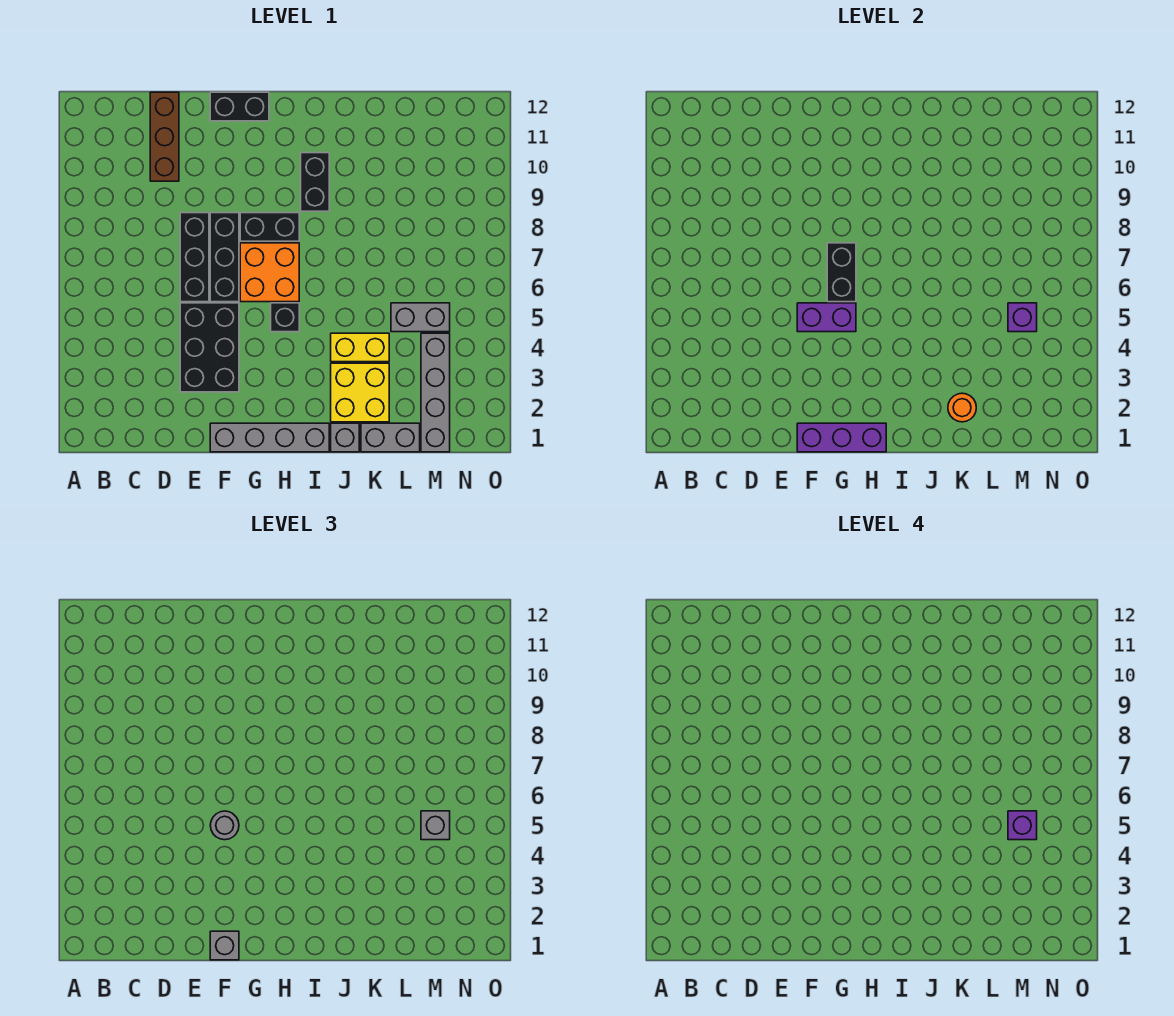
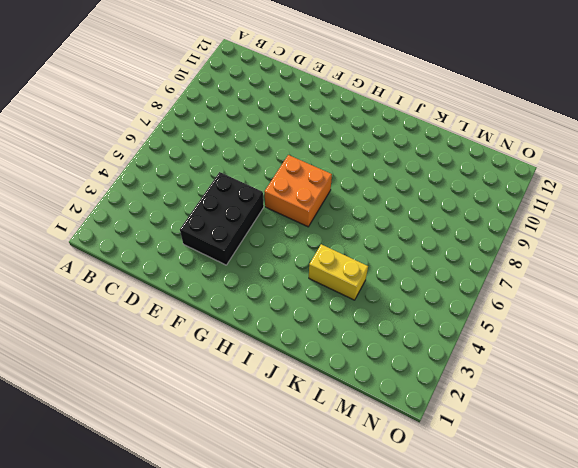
none -> brown brick D10:D12 level 1
none -> black brick E6:E8 level 1
none -> grey brick F1:I1 level 1

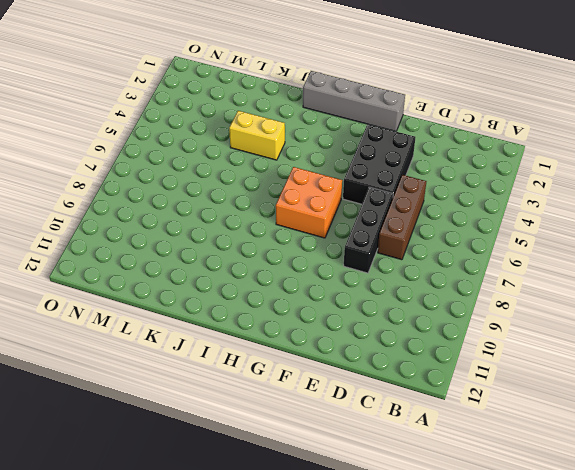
brown brick D5:D7 level 1 -> brown brick D10:D12 level 1
none -> black brick F6:F8 level 1
none -> black brick F12:G12 level 1
none -> black brick G8:H8 level 1

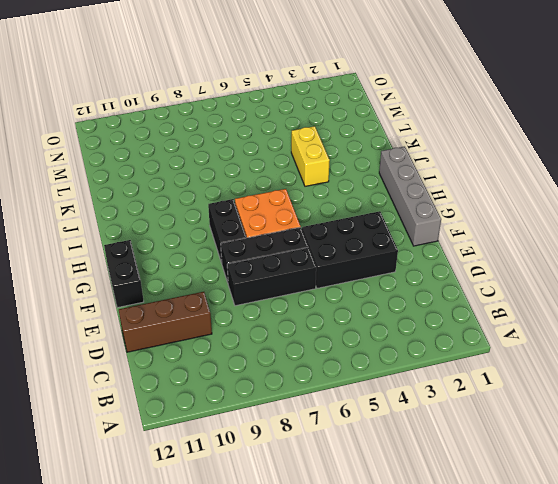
none -> black brick H5 level 1
none -> black brick I9:I10 level 1
none -> grey brick J1 level 1

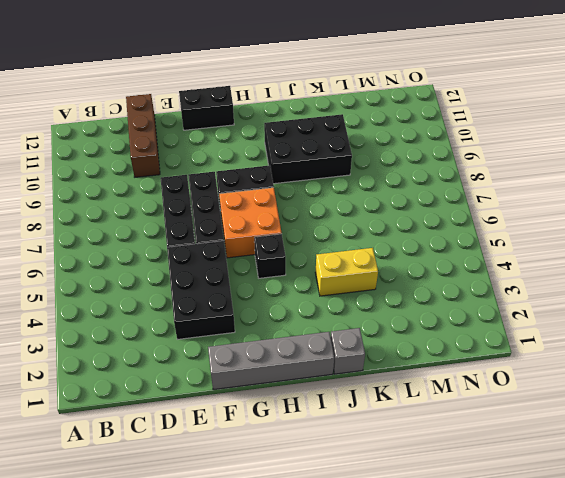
black brick I9:K10 level 1 -> black brick I9:I10 level 1
none -> yellow brick J2:K3 level 1
none -> grey brick K1:L1 level 1
none -> grey brick L5:M5 level 1

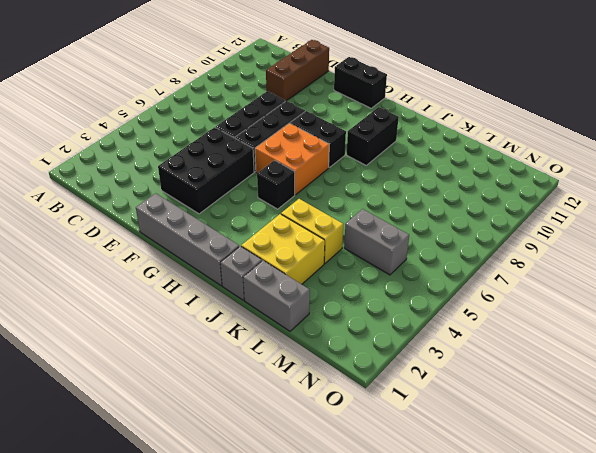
none -> grey brick M1:M4 level 1
none -> purple brick F1:H1 level 2
none -> purple brick F5:G5 level 2

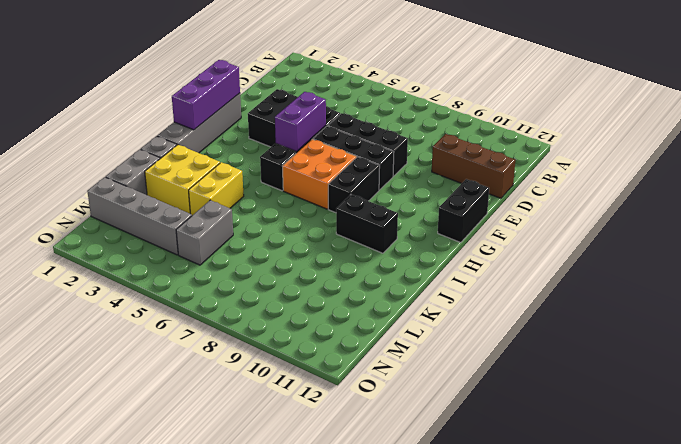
none -> black brick G6:G7 level 2
none -> orange round brick K2 level 2
none -> purple brick M5 level 2

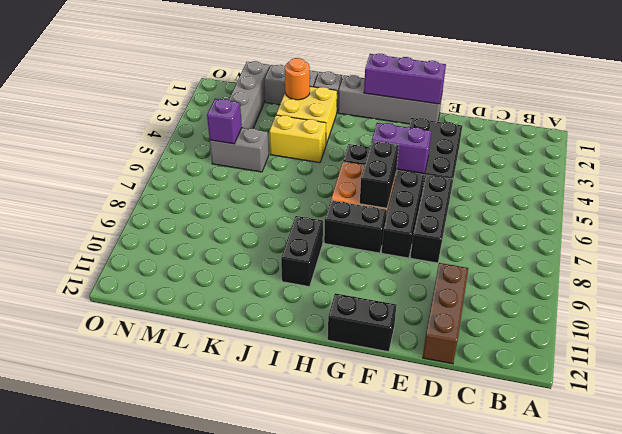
none -> grey brick F1 level 3
none -> grey round brick F5 level 3
none -> grey brick M5 level 3

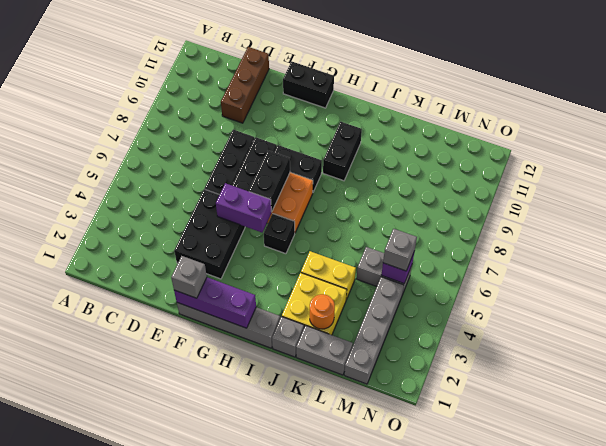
none -> grey round brick F5 level 3
none -> purple brick M5 level 4

